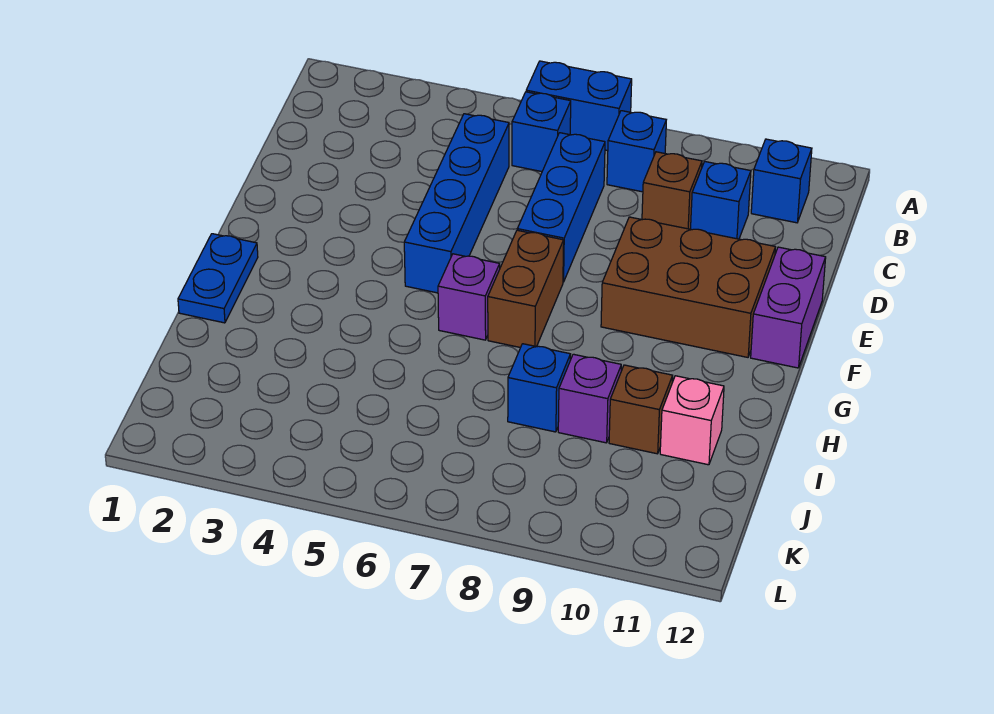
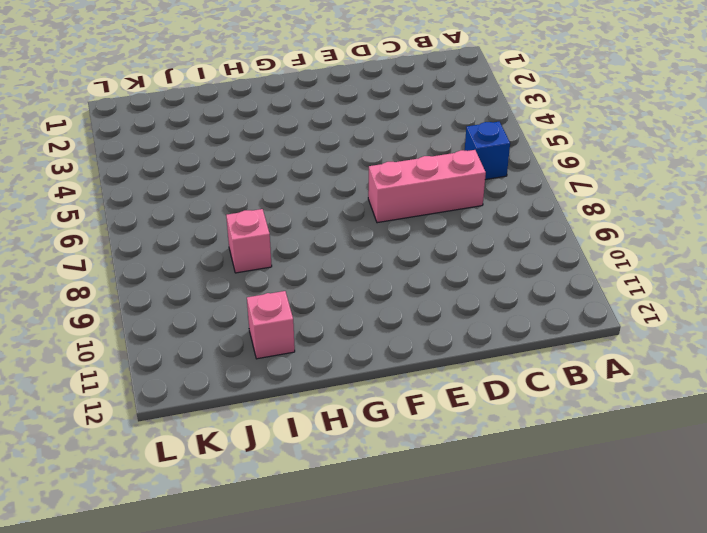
pink brick C7:E7 level 1 -> blue brick C7:E7 level 1
pink brick I8 level 1 -> blue brick I8 level 1
none -> blue brick A6:A7 level 1
none -> blue brick B8 level 1
none -> blue brick B11 level 1

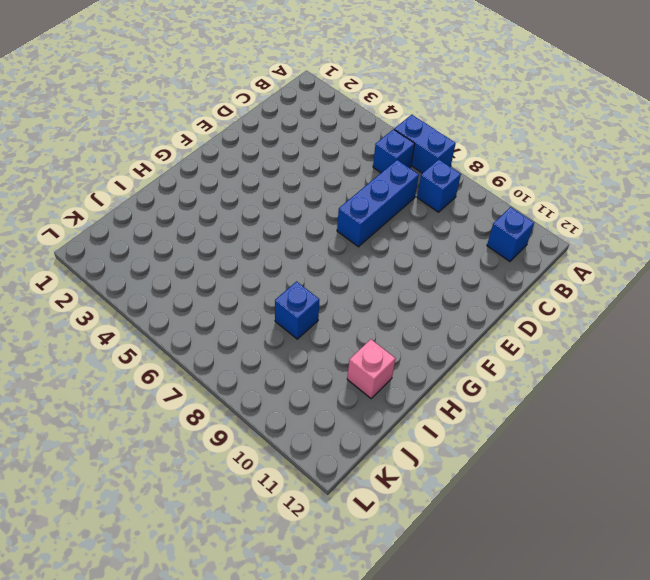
none -> blue brick C5:F5 level 1
none -> brown brick C9 level 1
none -> blue brick C10 level 1

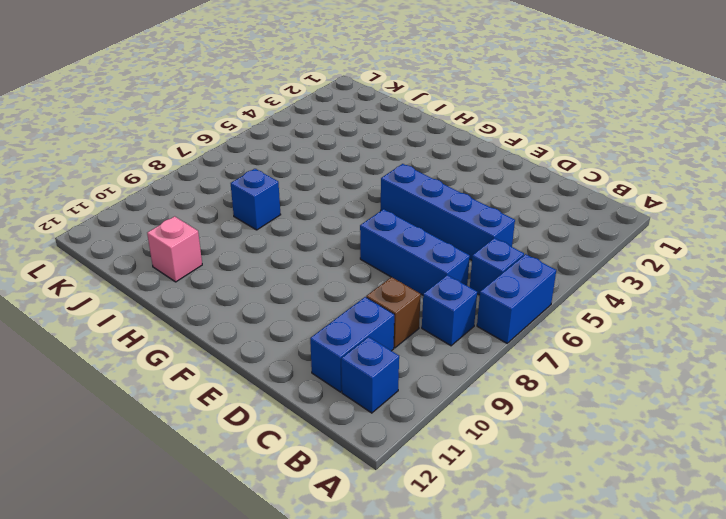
blue brick C10:C11 level 1 -> blue brick C10 level 1
none -> brown brick E9:F11 level 1
none -> purple brick E12:F12 level 1
none -> brown brick F7:G7 level 1

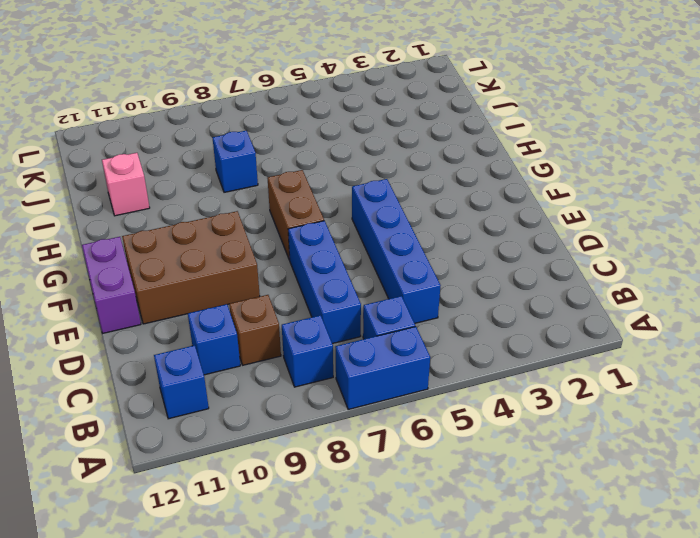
none -> blue plate G1:H1 level 1
none -> purple brick G6 level 1
none -> purple brick I9 level 1

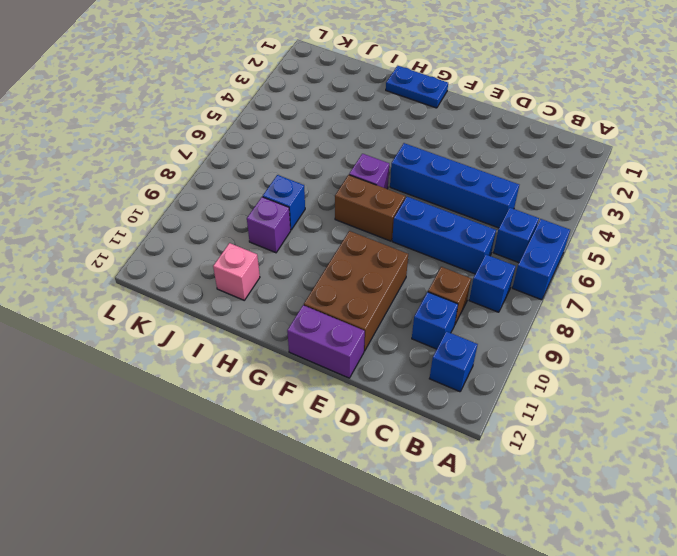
none -> brown brick I10 level 1

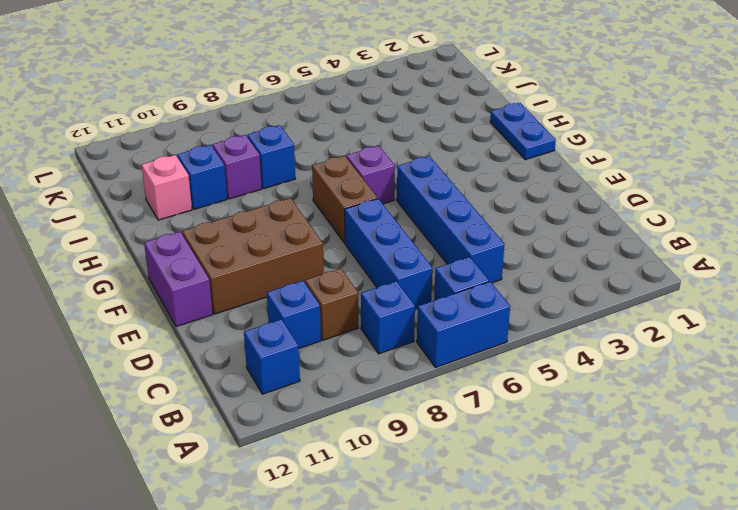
blue brick I10 level 1 -> brown brick I10 level 1

